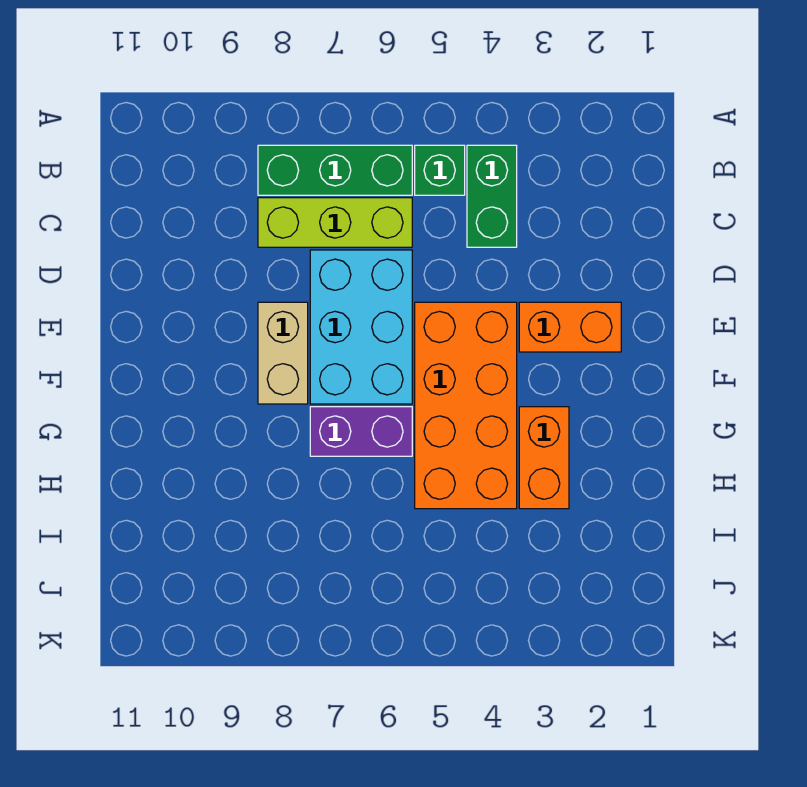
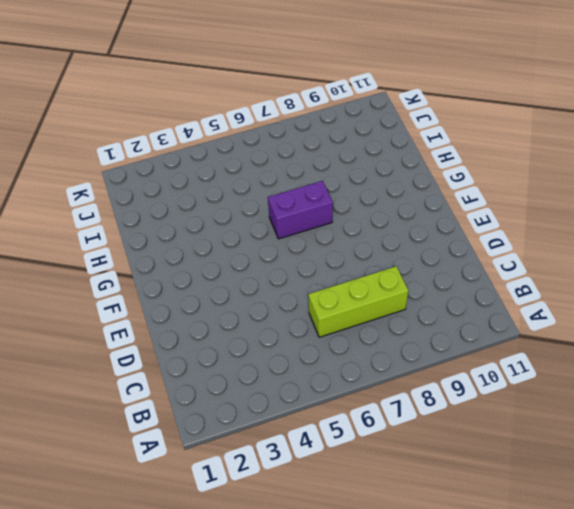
none -> green brick B4:C4 level 1
none -> green brick B5 level 1

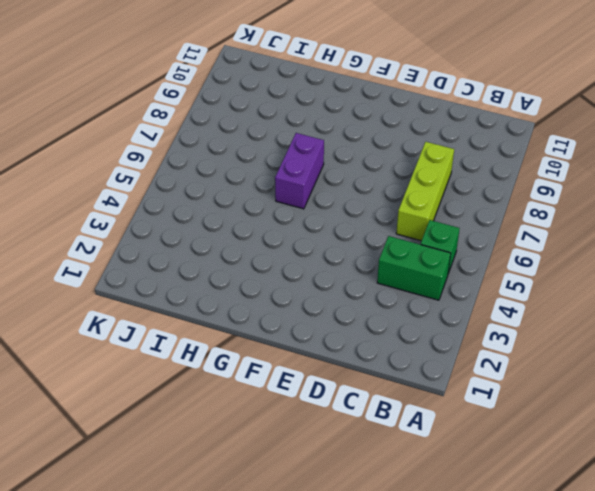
none -> green brick B6:B8 level 1
none -> cyan brick D6:F7 level 1

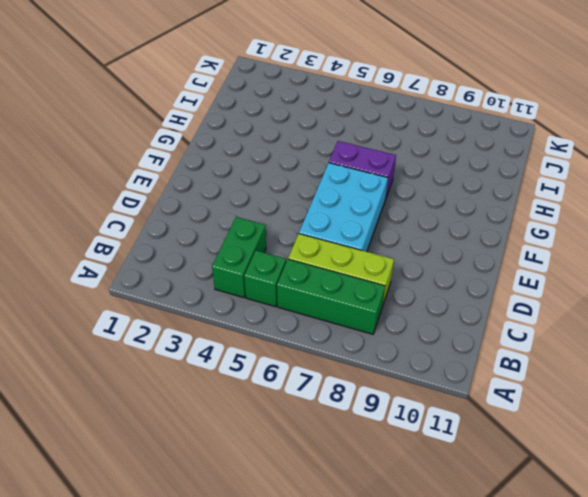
none -> orange brick E2:E3 level 1
none -> orange brick E4:H5 level 1

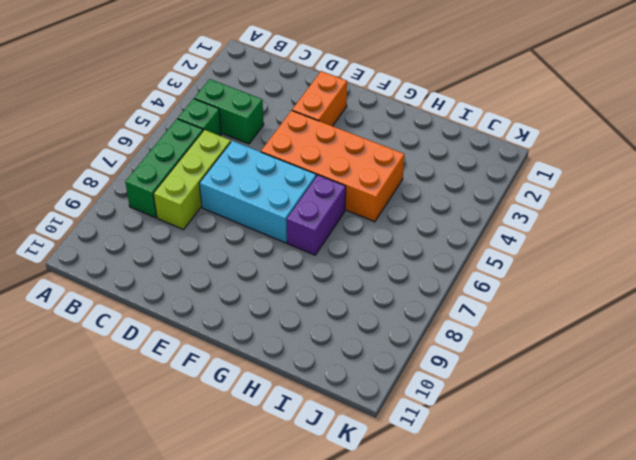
none -> tan brick E8:F8 level 1
none -> orange brick G3:H3 level 1

